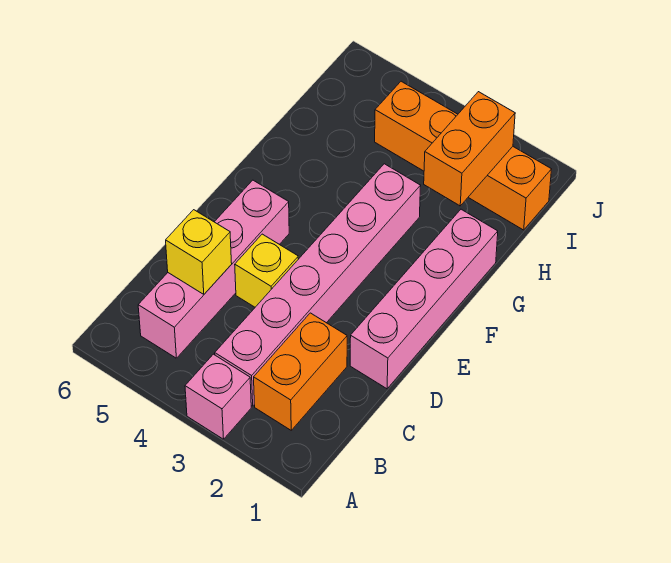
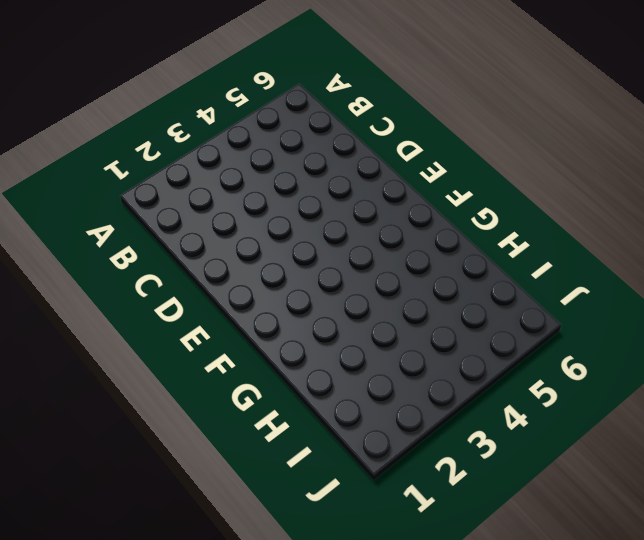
none -> pink brick A3 level 1
none -> orange brick B2:C2 level 1

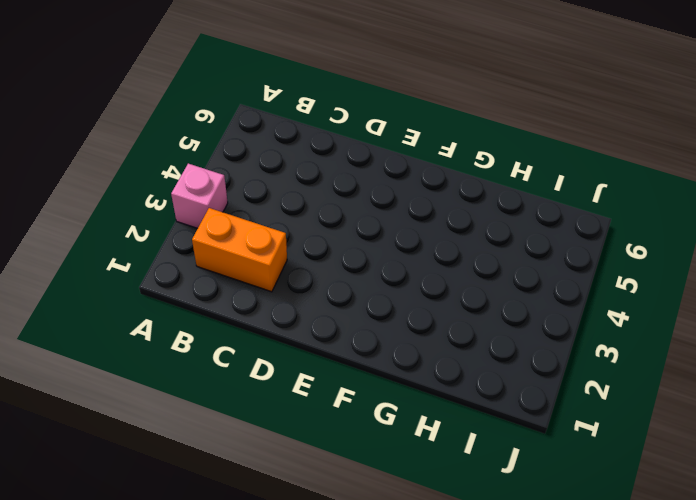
none -> pink brick B3:G3 level 1
none -> pink brick B5:E5 level 1

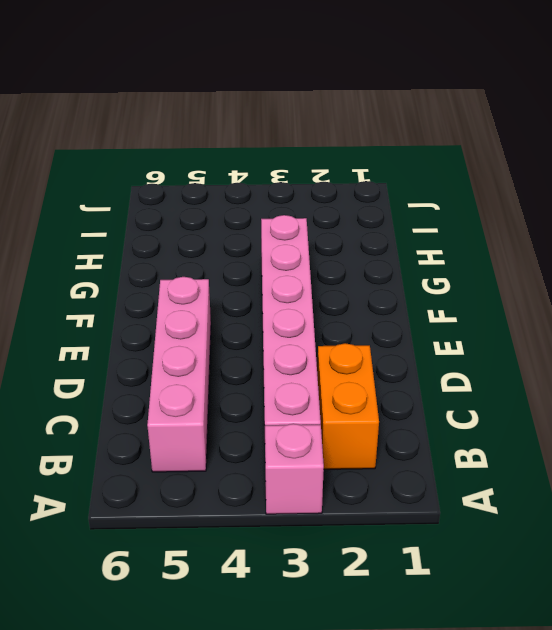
none -> pink brick D1:G1 level 1
none -> yellow brick D4 level 1

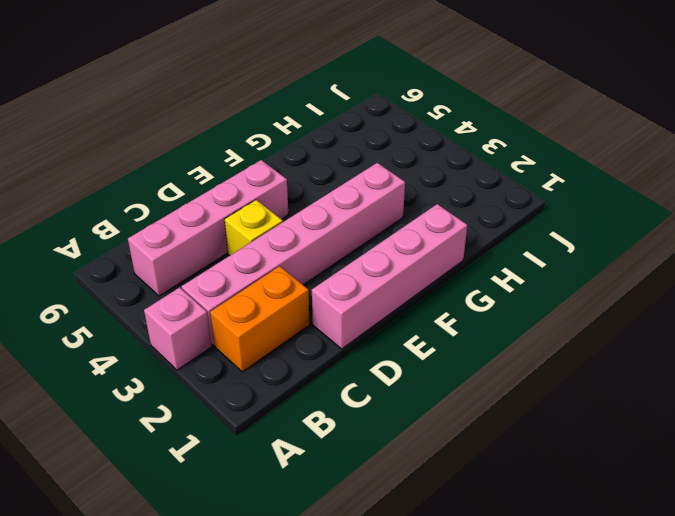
none -> orange brick I1:I4 level 1
none -> yellow brick C5 level 2

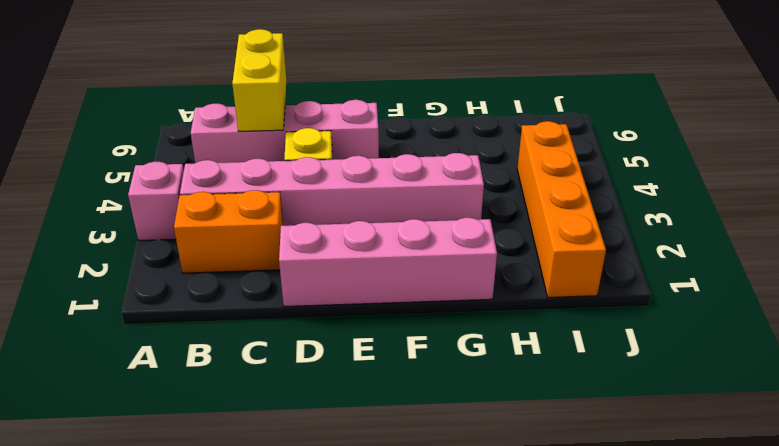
yellow brick C5:C6 level 2 -> yellow brick C5 level 2
none -> orange brick H2:I2 level 2

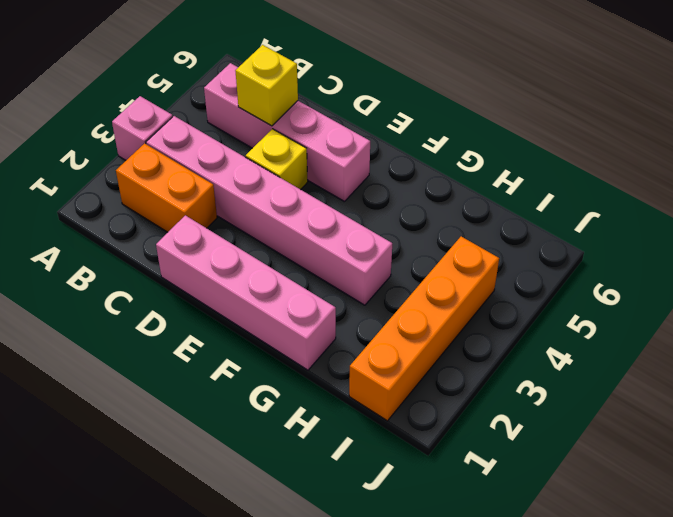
none -> orange brick H2:I2 level 2

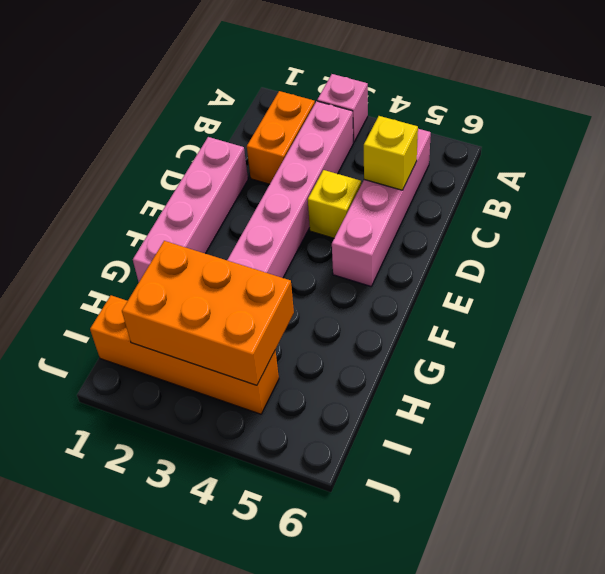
orange brick H2:I4 level 2 -> orange brick H2:I2 level 2

